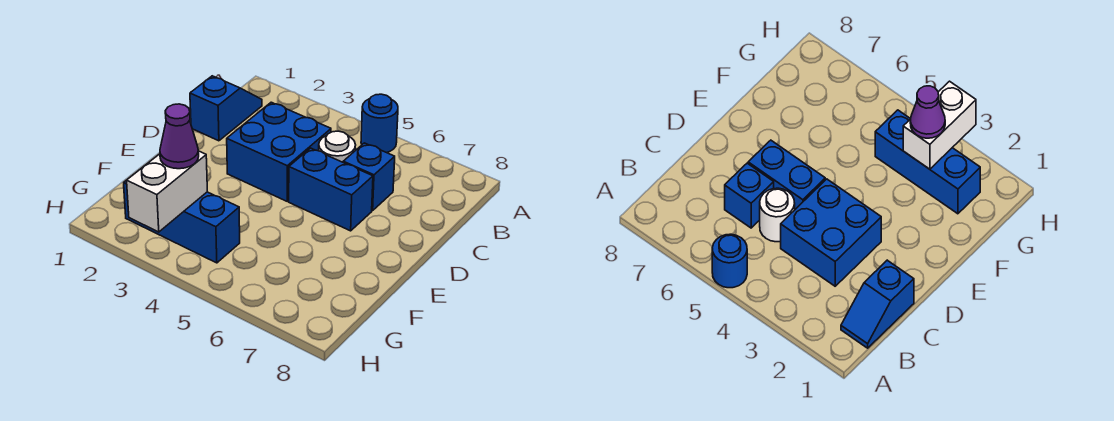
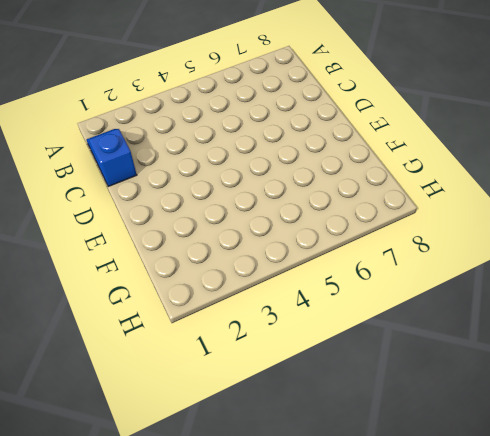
none -> blue round brick A5 level 1
none -> blue brick C3:D4 level 1

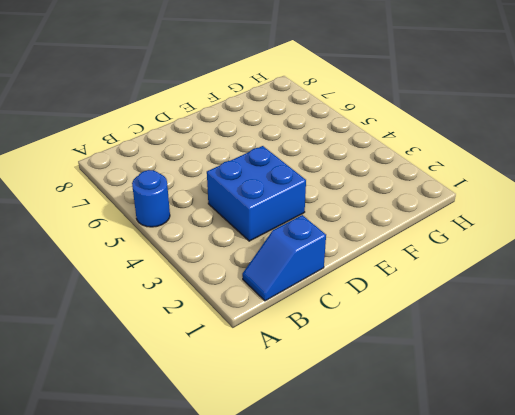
none -> white round brick C5 level 1
none -> blue brick C6 level 1

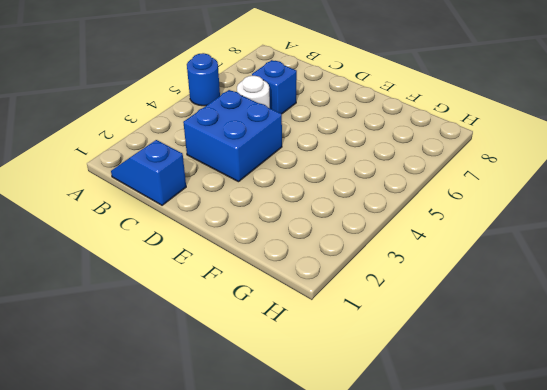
none -> blue brick D5:D6 level 1
none -> blue brick G2:G4 level 1

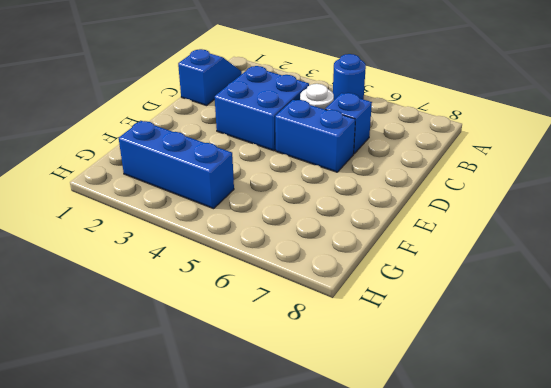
none -> white brick G3:H3 level 2
none -> purple cone G3 level 3

